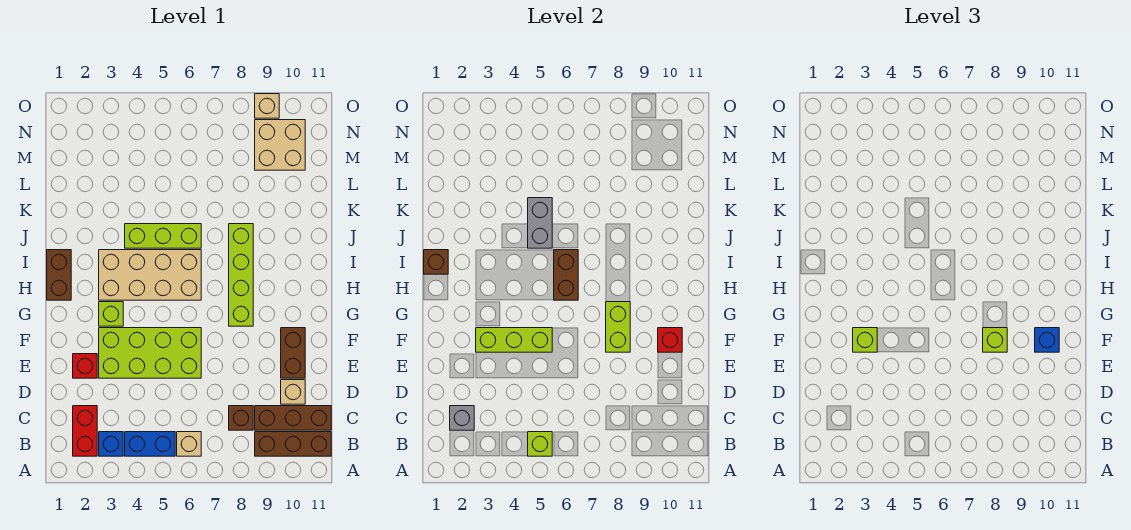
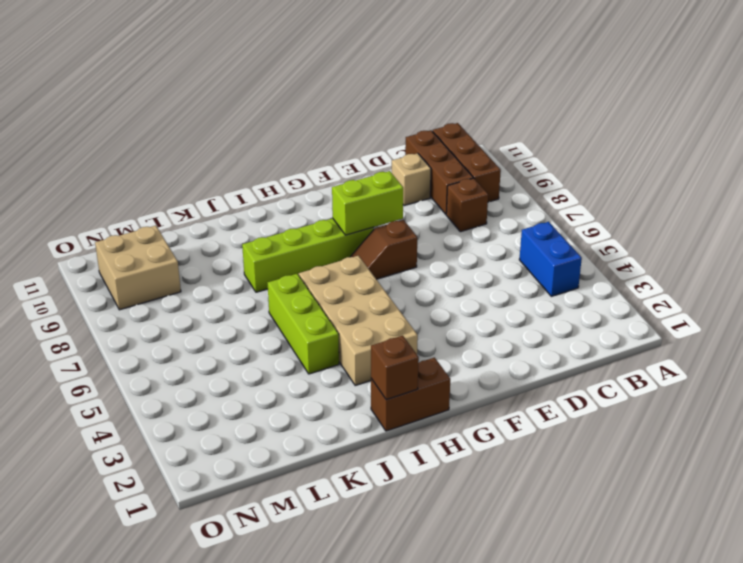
brown slope F7:G7 level 1 top F -> none
none -> red brick B2:C2 level 1
none -> blue brick B3 level 1
none -> tan brick B6 level 1

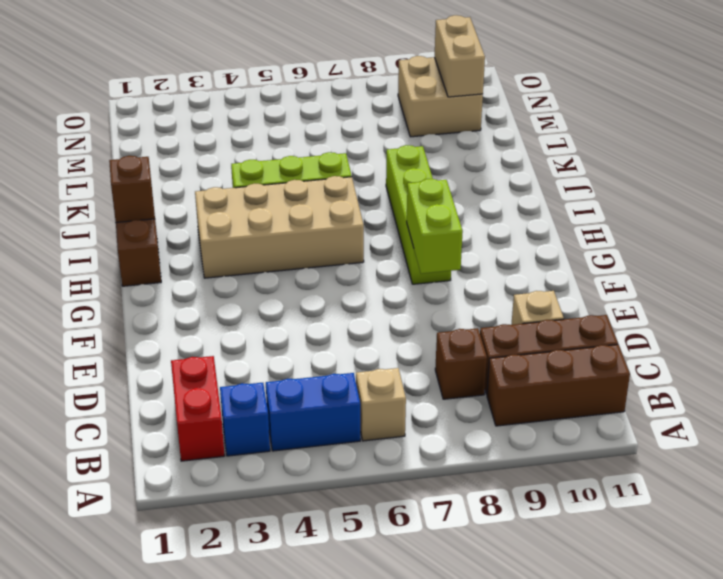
tan brick M10:N10 level 2 -> none
none -> red brick E2 level 1
none -> lime brick E3:F6 level 1
none -> brown brick E10:F10 level 1

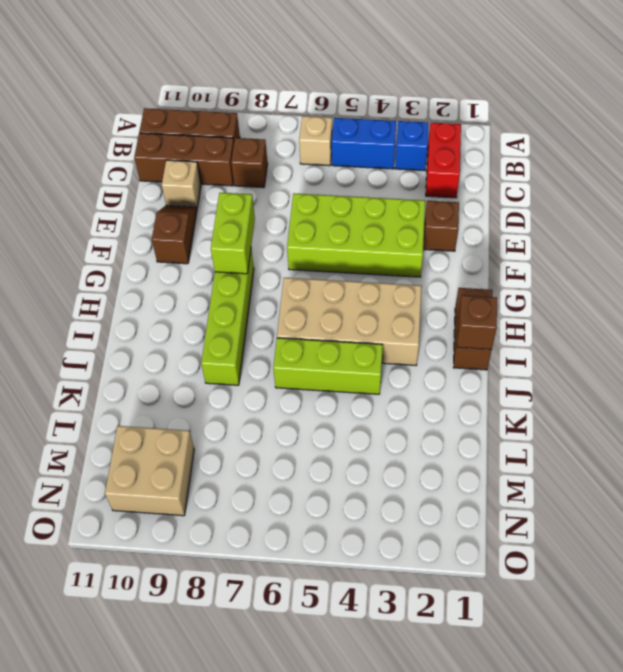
brown brick E2 level 1 -> red brick E2 level 1
brown slope E10:F10 level 1 top F -> brown brick E10:F10 level 1
none -> lime brick G3 level 1
none -> tan brick O9 level 1
none -> lime brick B5 level 2

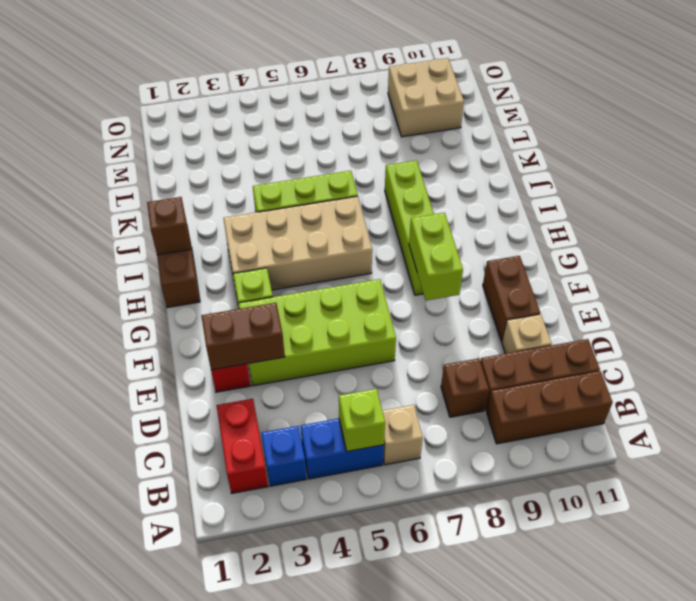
brown brick E2:E3 level 2 -> brown brick H6:I6 level 2
none -> tan brick O9 level 1
none -> grey brick C2 level 2
none -> lime brick F3:F5 level 2

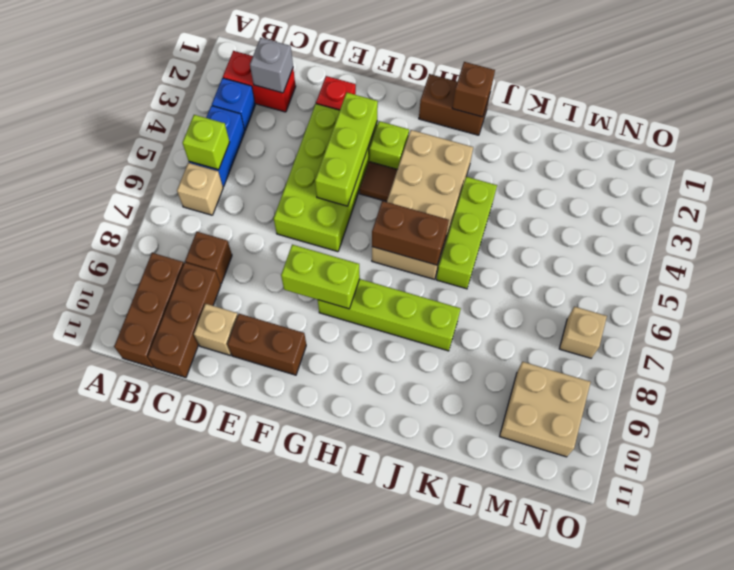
brown tile G4 level 1 -> none
tan brick N7 level 1 -> tan brick O9 level 1
none -> red brick F10 level 2
none -> grey brick J5:K5 level 2
none -> lime brick F3 level 3

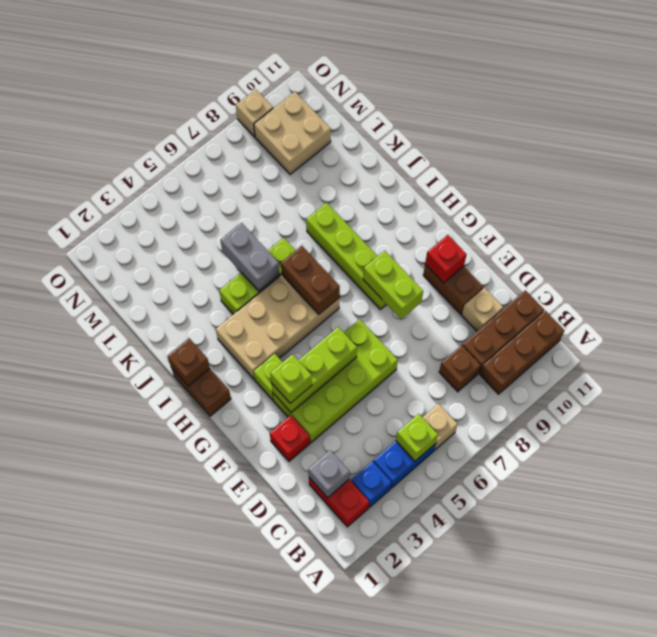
none -> lime brick F8 level 3
none -> blue brick F10 level 3

